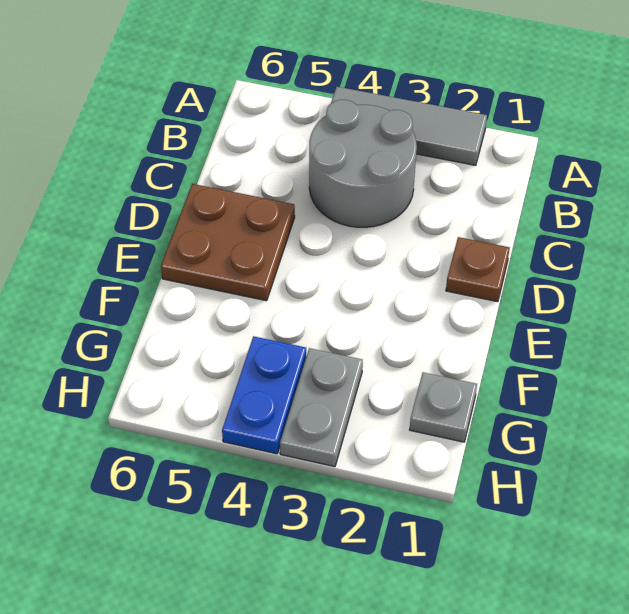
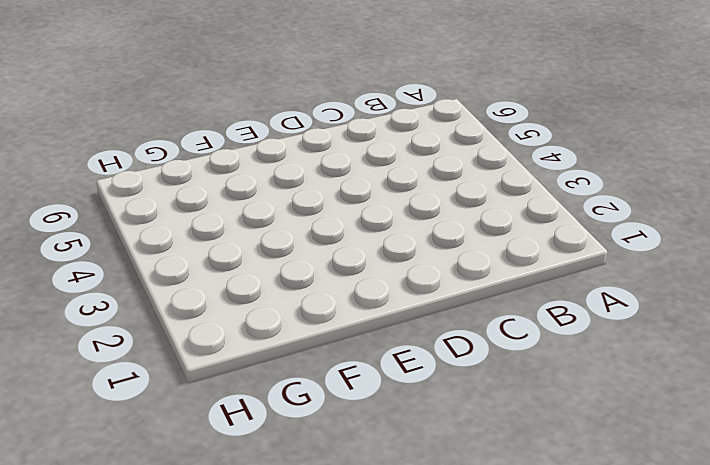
none -> grey tile A2:A4 level 1
none -> grey round brick B3:C4 level 1

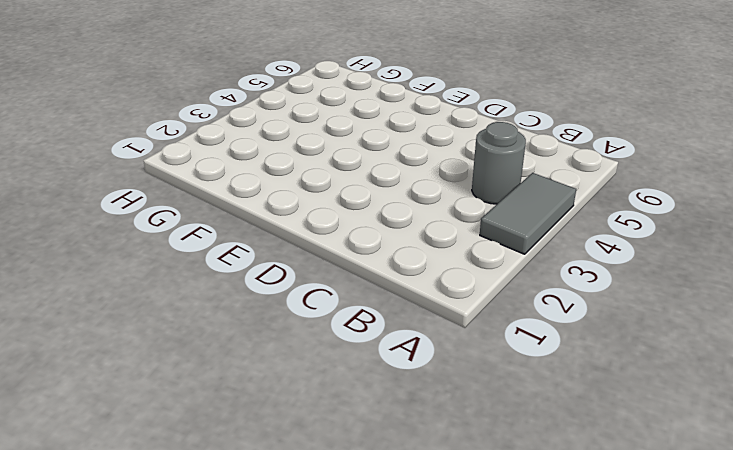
grey tile A3:A4 level 1 -> grey tile A2:A4 level 1
grey round brick B4 level 1 -> grey round brick B3:C4 level 1
none -> brown plate D1 level 1
none -> brown plate D5:E6 level 1

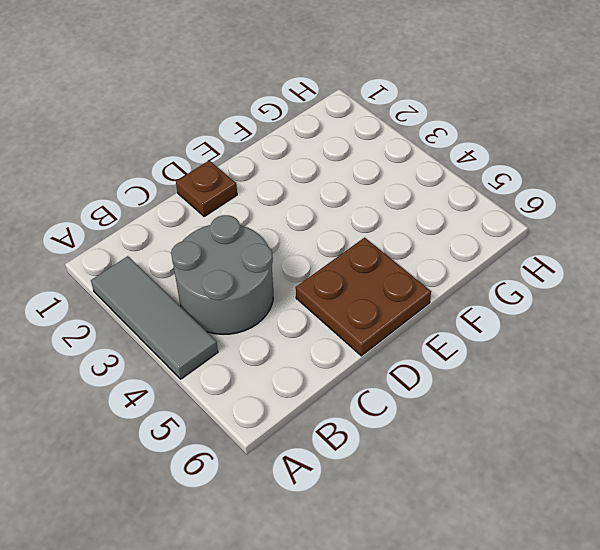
none -> grey plate G1 level 1
none -> grey plate G3:H3 level 1

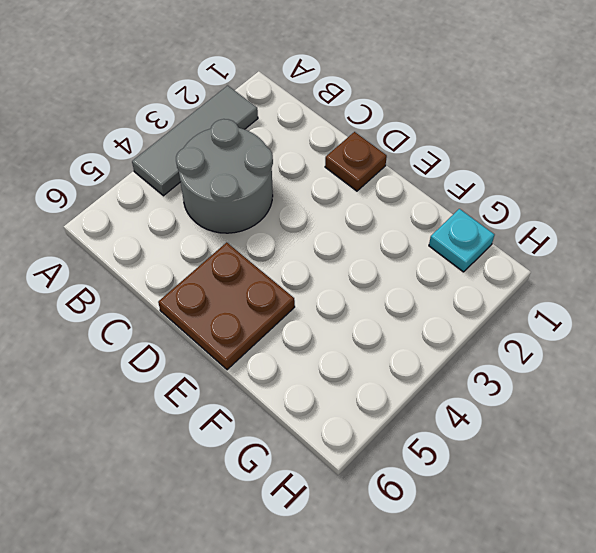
cyan plate G1 level 1 -> grey plate G1 level 1
none -> grey plate G3:H3 level 1
none -> blue plate G4:H4 level 1

